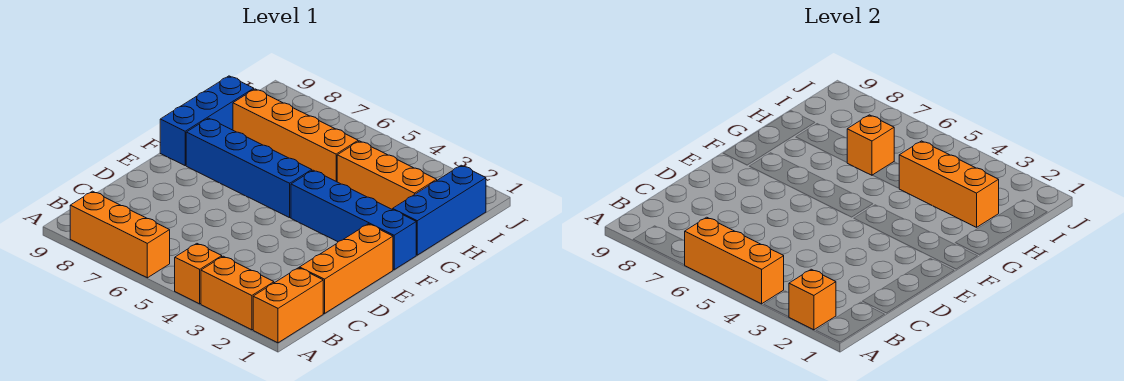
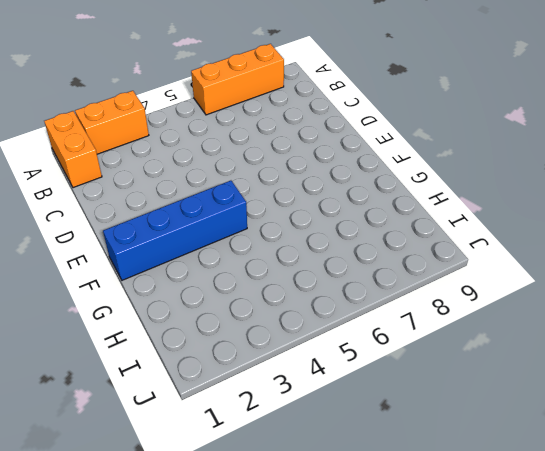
none -> orange brick A4 level 1
none -> orange brick C1:E1 level 1
none -> blue brick F5:F8 level 1

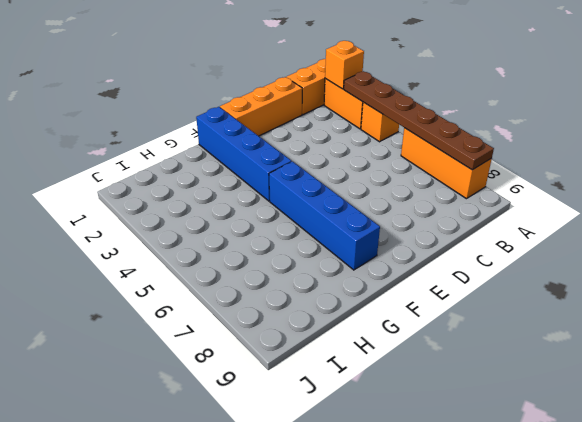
brown plate A3:A8 level 2 -> orange brick A4:A6 level 2
none -> blue brick F9:H9 level 1
none -> blue brick G1:I1 level 1
none -> orange brick H2:H4 level 1

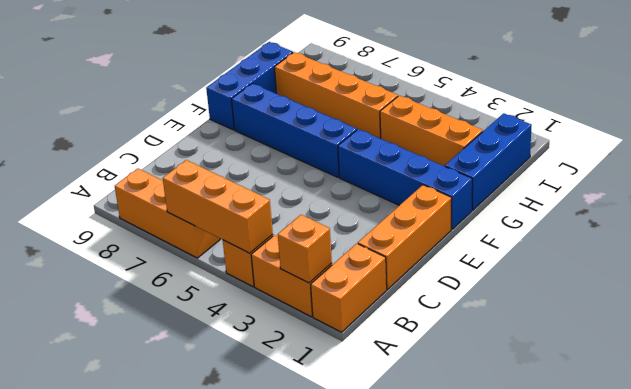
none -> orange brick H2:H4 level 2
none -> orange brick H6 level 2

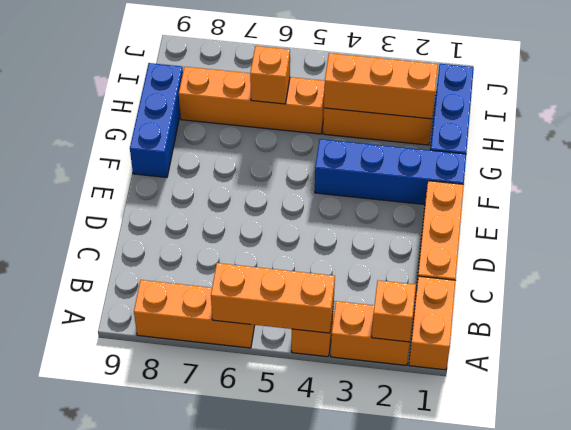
none -> blue brick F5:F8 level 1

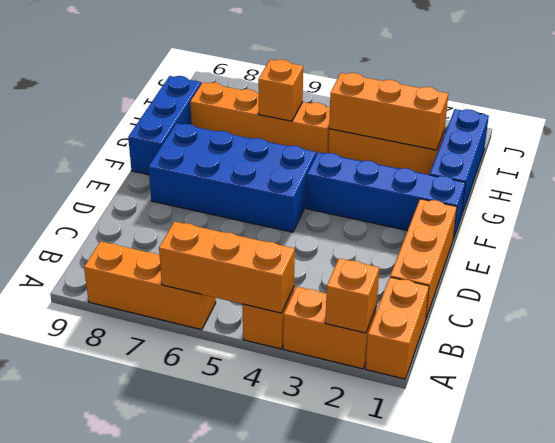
blue brick E5:F8 level 1 -> blue brick F5:F8 level 1

